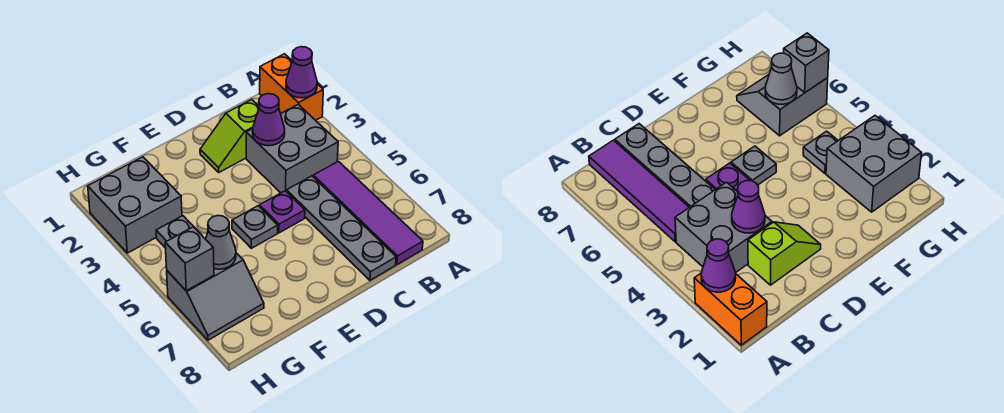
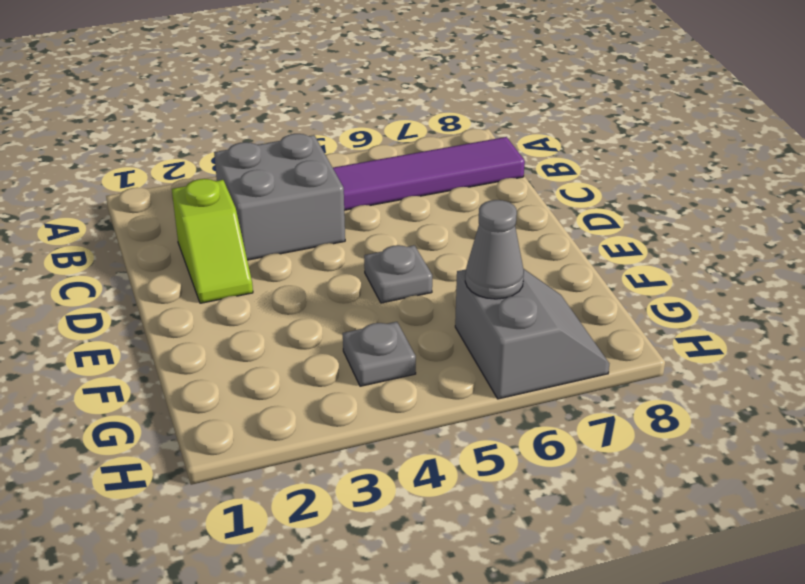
none -> orange brick A1:A2 level 1
none -> grey plate C5:C8 level 1
none -> purple plate D5 level 1

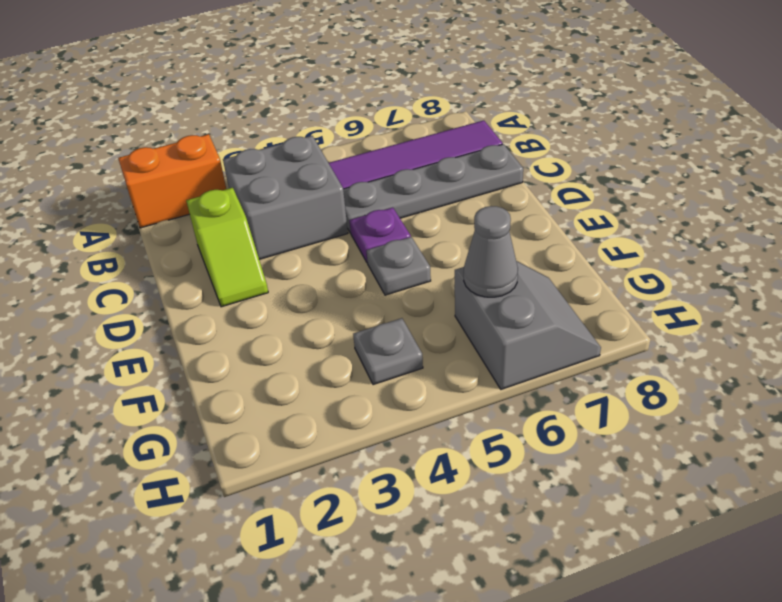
none -> grey brick G2:H3 level 1
none -> purple cone A2 level 2
none -> purple cone C3 level 2

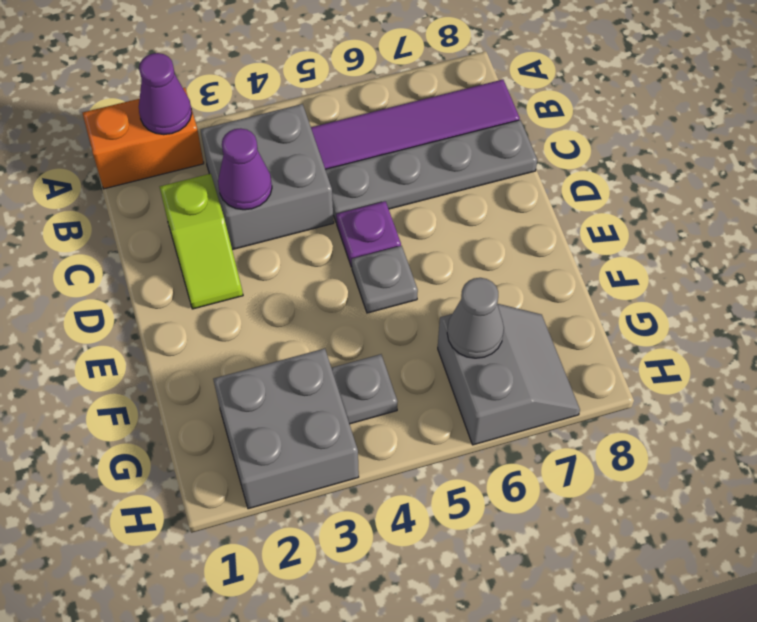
none -> grey brick H6 level 2

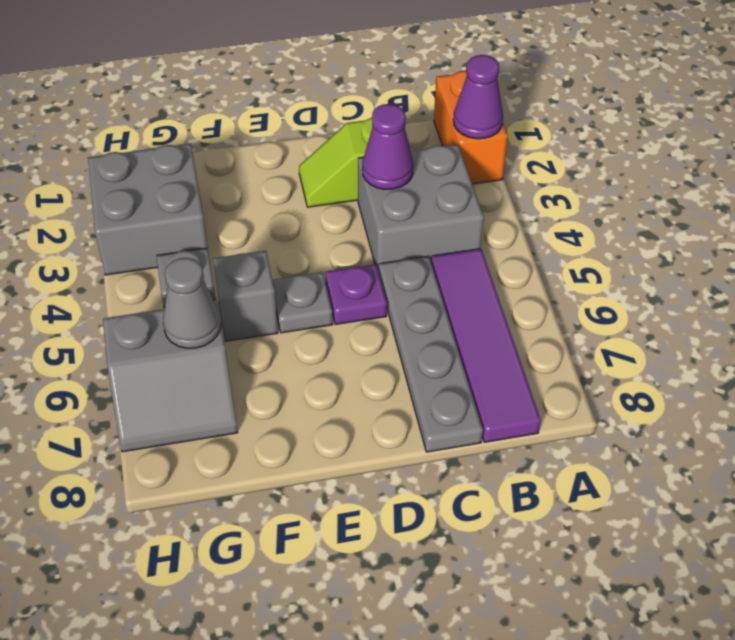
grey brick F5 level 1 -> grey brick H6 level 2

